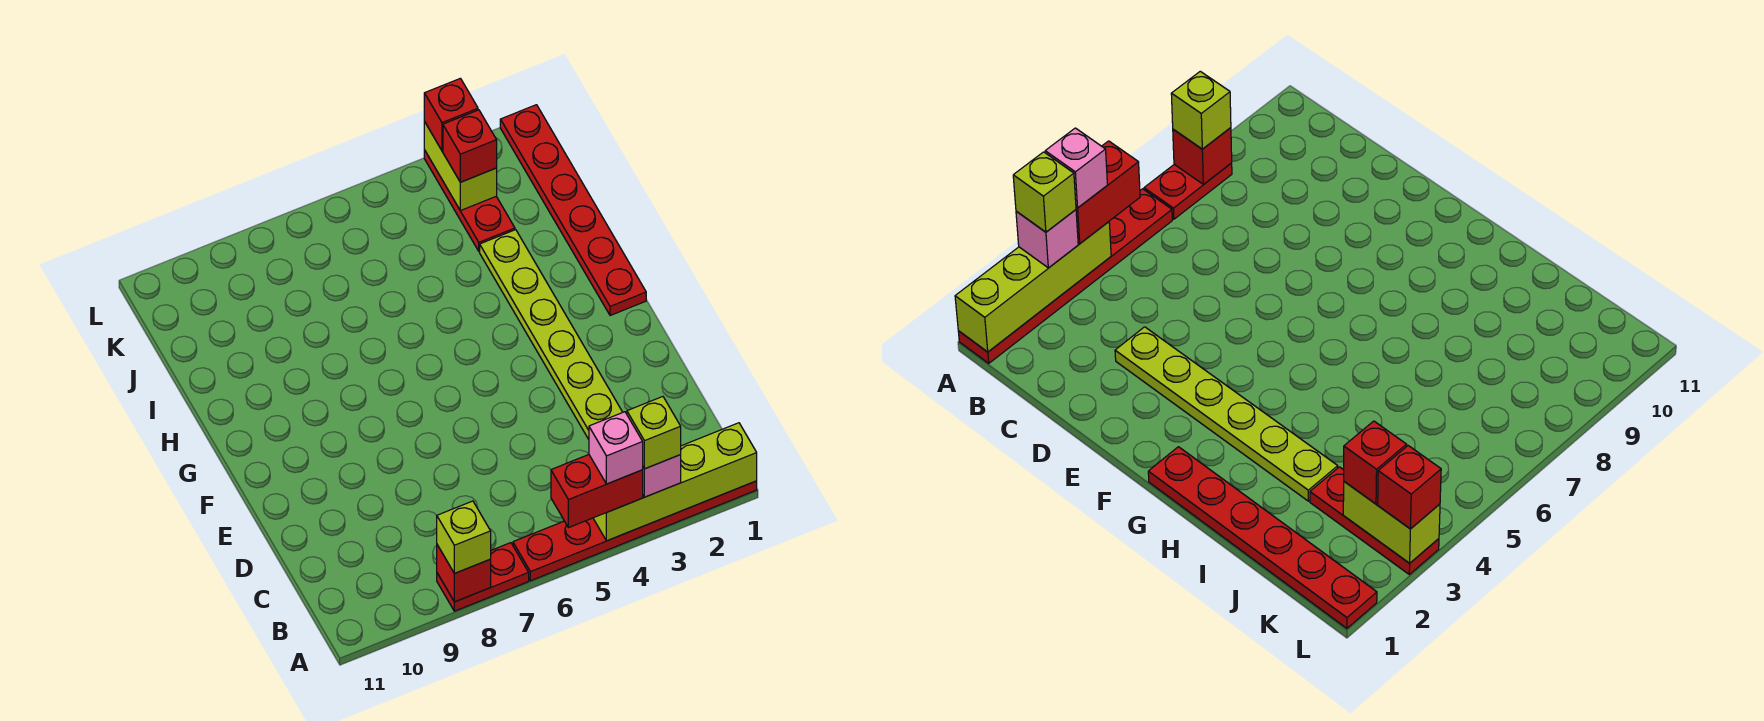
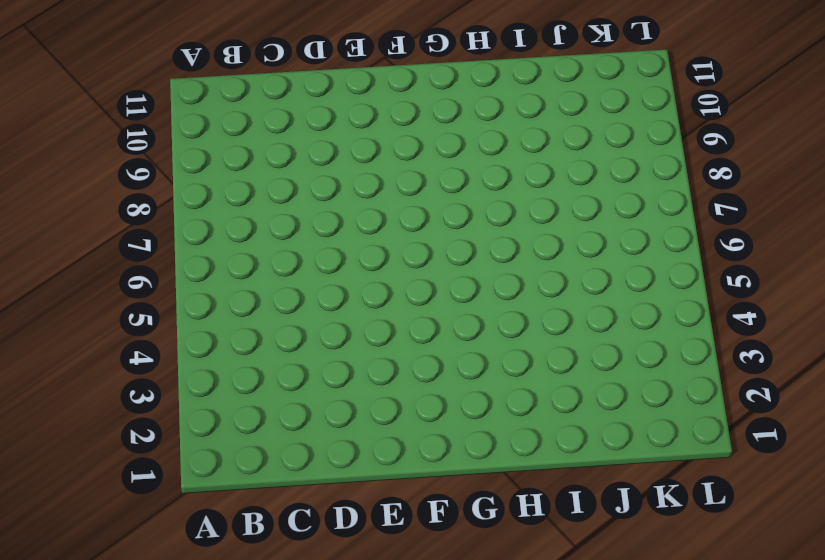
none -> red plate A1:A6 level 1
none -> red plate A7:A8 level 1
none -> lime plate D3:I3 level 1

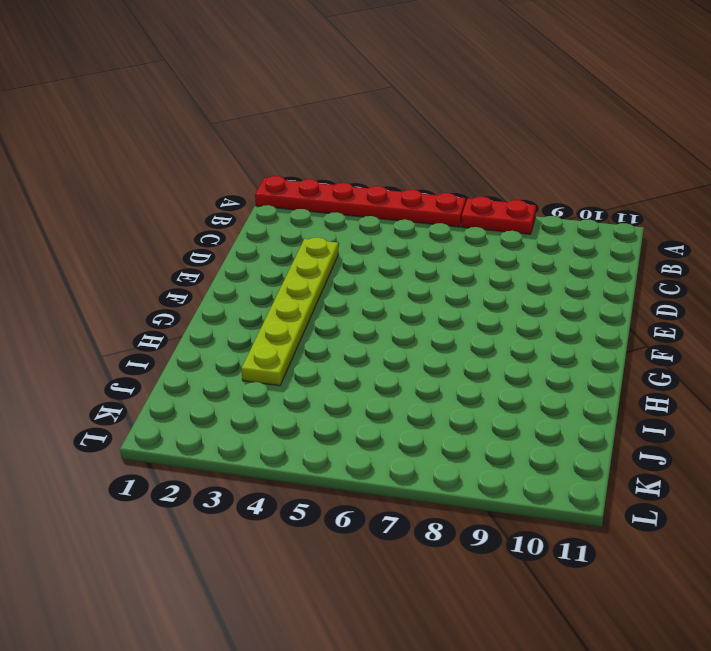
none -> red plate G1:L1 level 1
none -> red plate J3:L3 level 1
none -> lime brick A1:A4 level 2

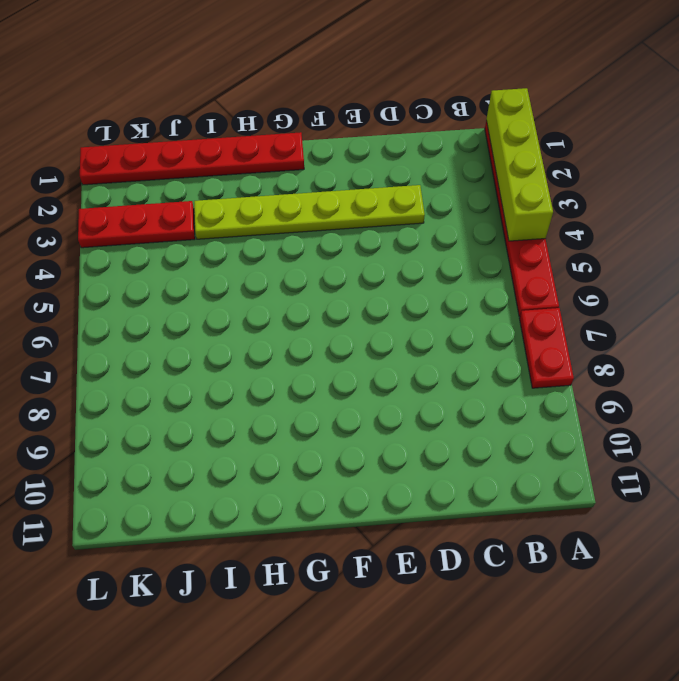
none -> red brick A8 level 2
none -> lime brick K3:L3 level 2
none -> pink brick A3 level 3

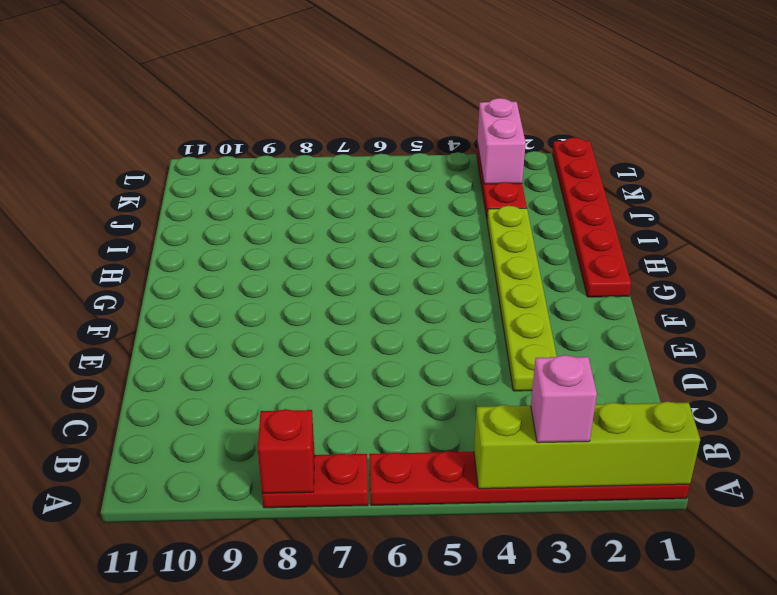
pink brick K3:L3 level 2 -> lime brick K3:L3 level 2
none -> red brick A4:A5 level 3
none -> lime brick A8 level 3
none -> red brick K3 level 3

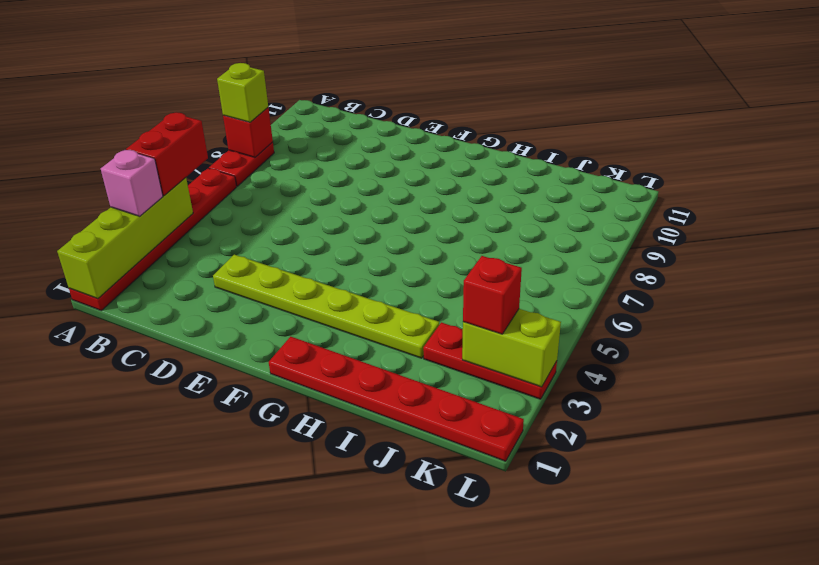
none -> red brick L3 level 3
none -> lime brick A3 level 4
none -> pink brick A4 level 4

